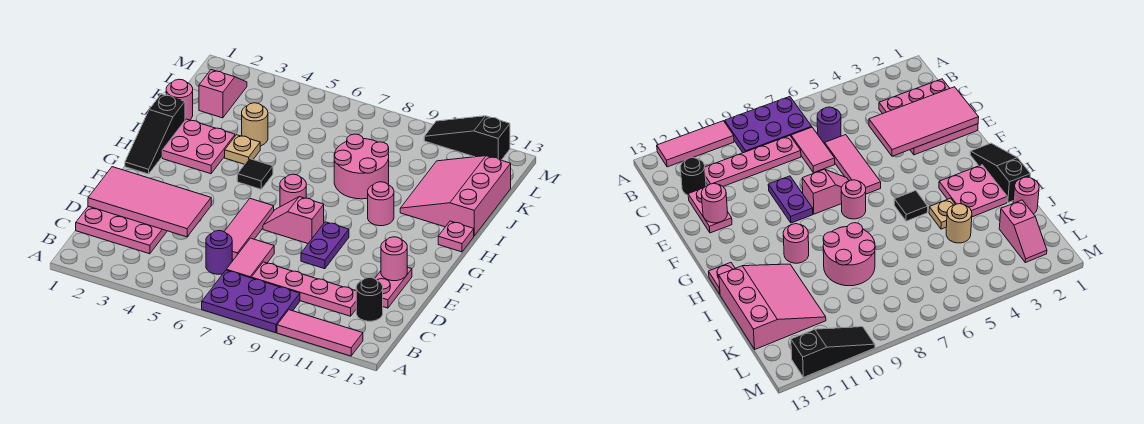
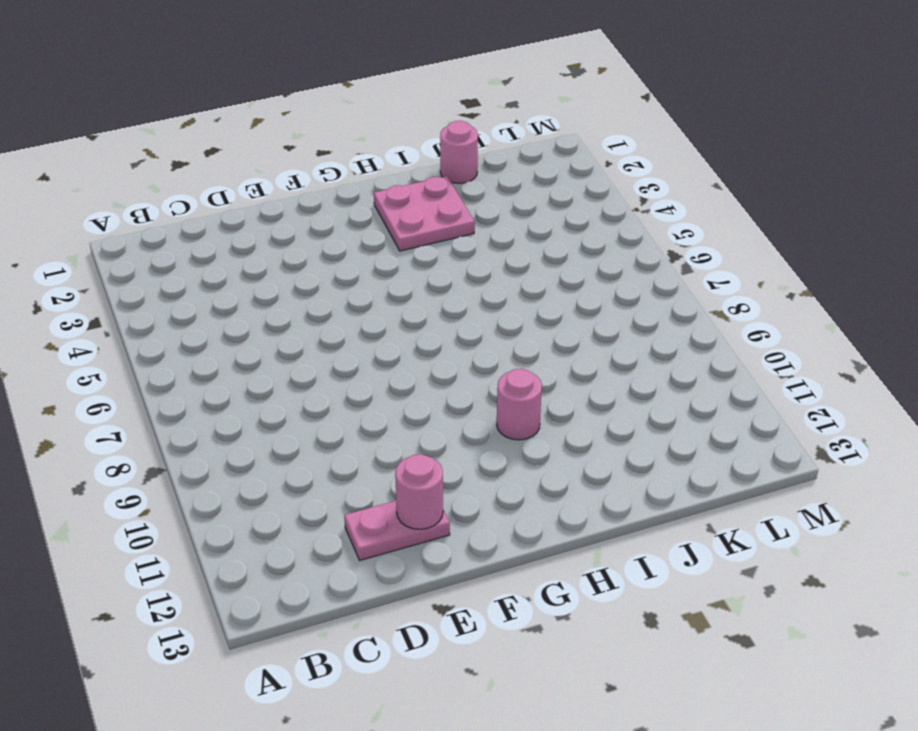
none -> purple plate A7:B9 level 1
none -> pink tile A10:A12 level 1
none -> pink plate C1:E3 level 1

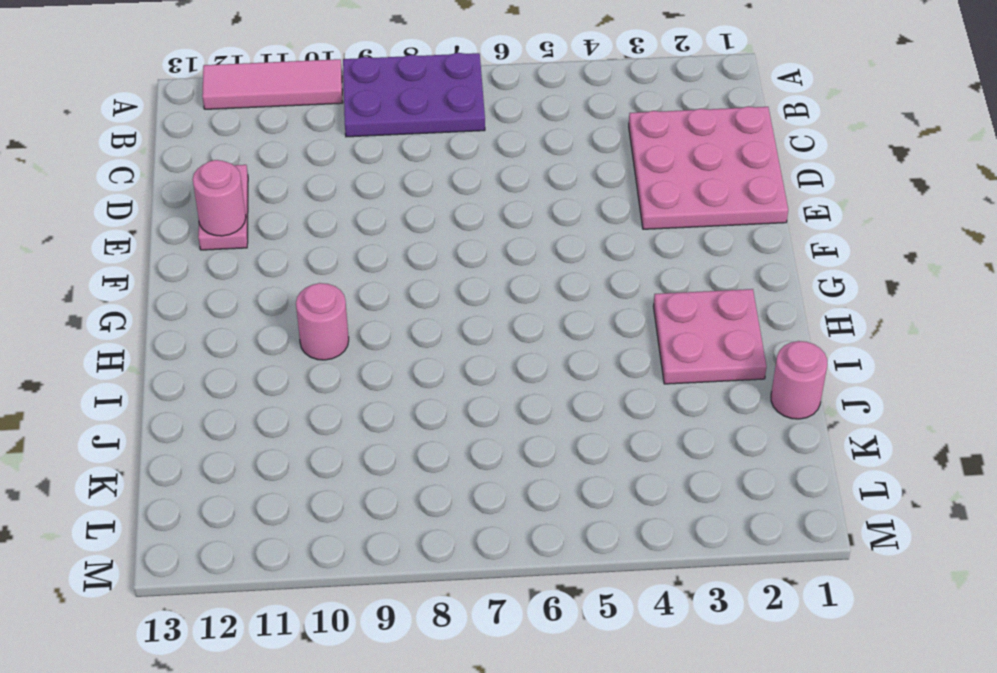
none -> purple round brick C6 level 1
none -> pink tile C7:D7 level 1
none -> pink plate C8:C11 level 1

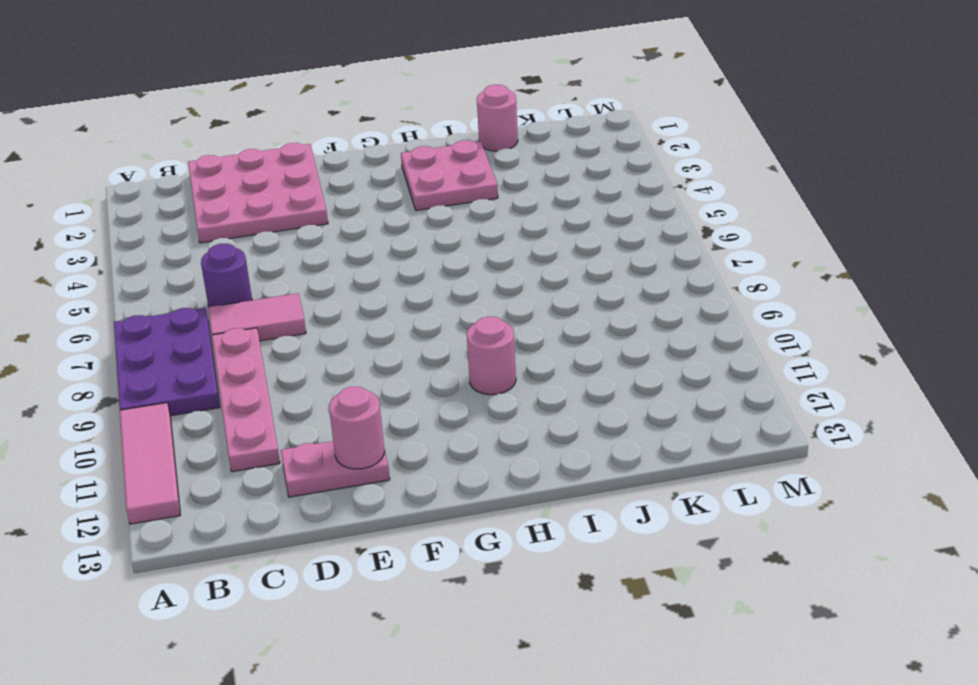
none -> black round brick C12 level 1
none -> pink tile D6:F6 level 1
none -> purple plate E9:F9 level 1

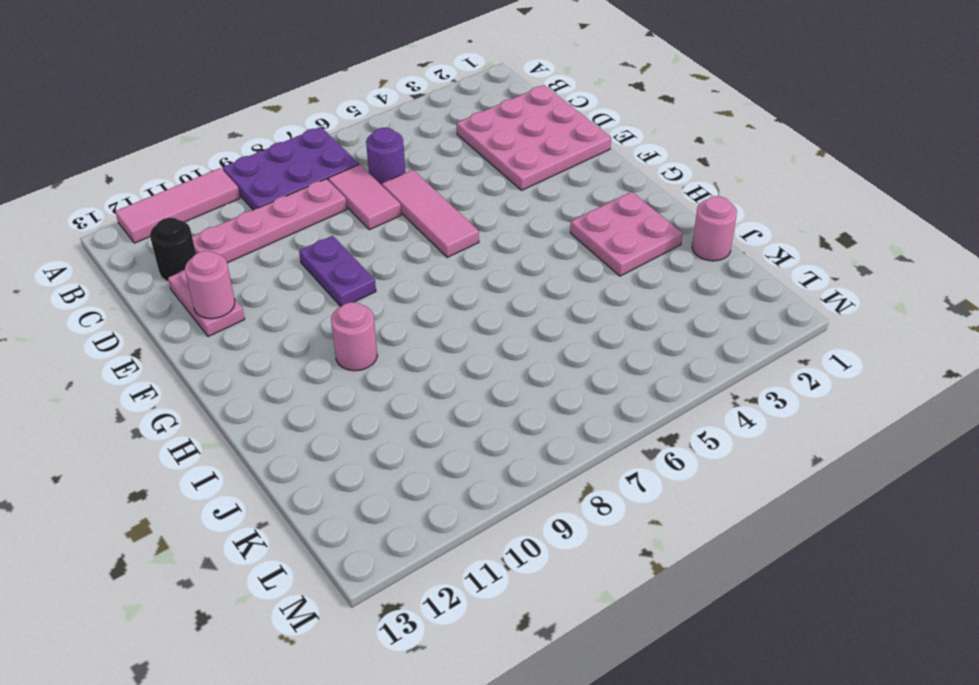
none -> pink slope F7:F8 level 1 top 8
none -> black slope G1:I1 level 1 top I
none -> pink round brick G7 level 1

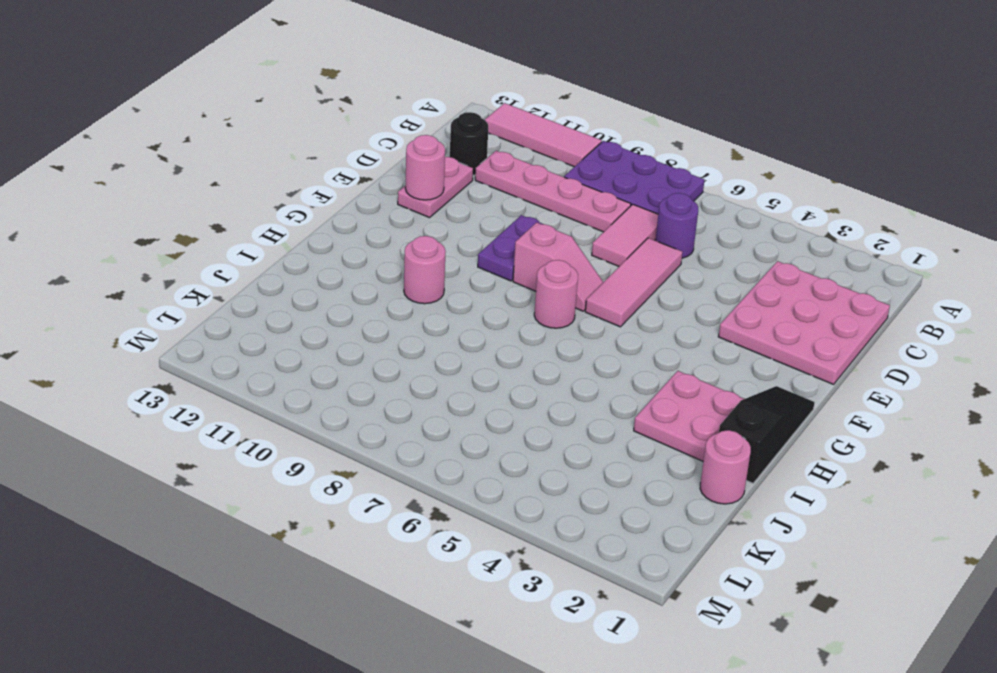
none -> black tile H5 level 1
none -> pink plate H13 level 1
none -> tan plate I4 level 1

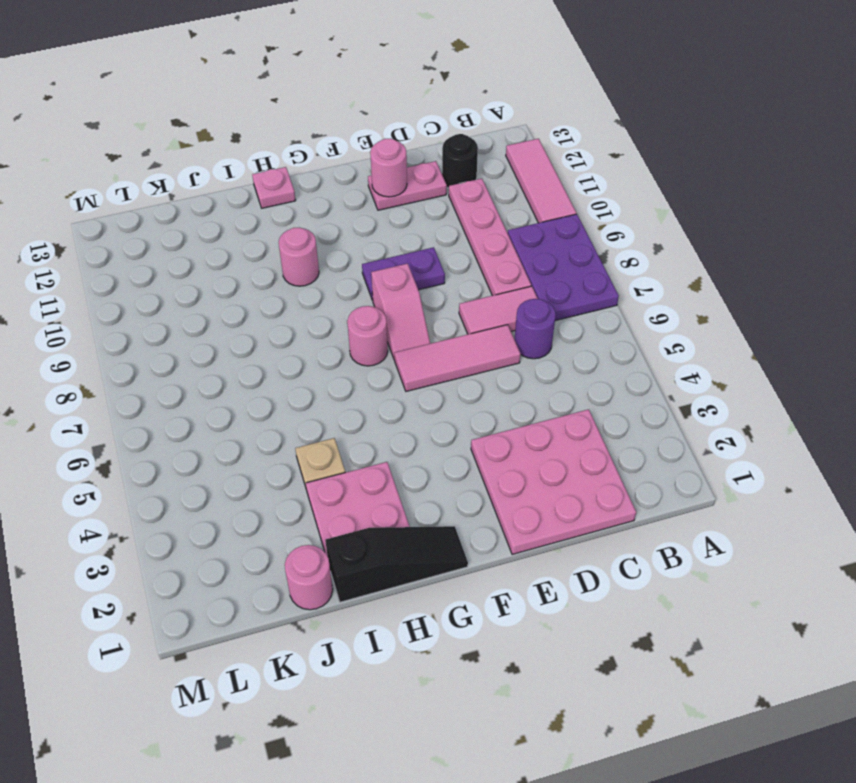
none -> black tile H5 level 1
none -> pink round brick I8:J9 level 1
none -> pink slope I11:K13 level 1 top 13

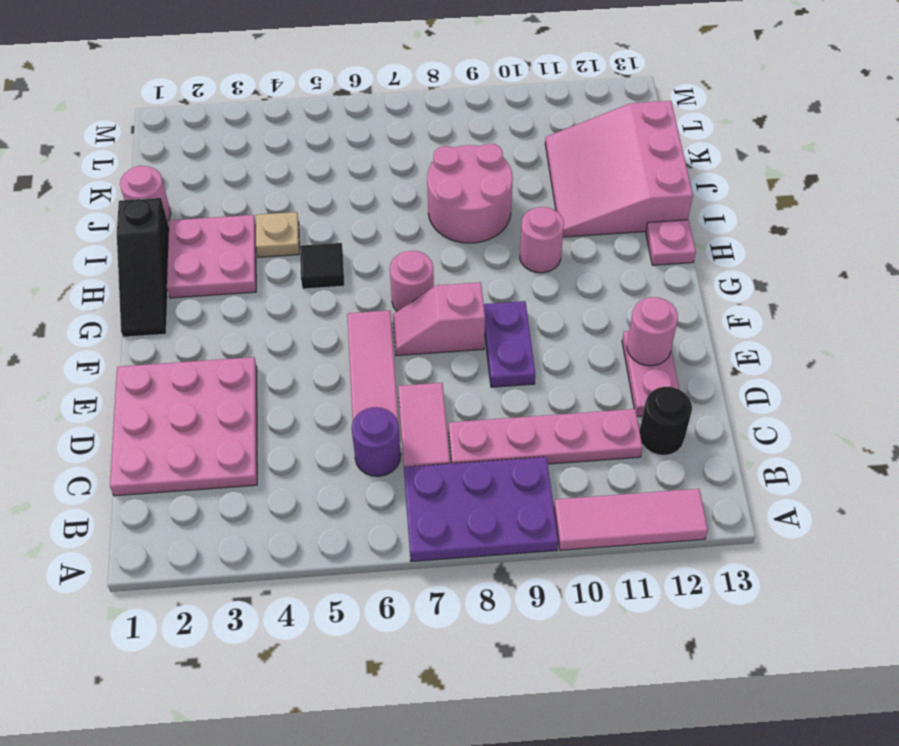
none -> tan round brick J4 level 1
none -> pink slope K2:L2 level 1 top K
none -> black slope M10:M12 level 1 top 12

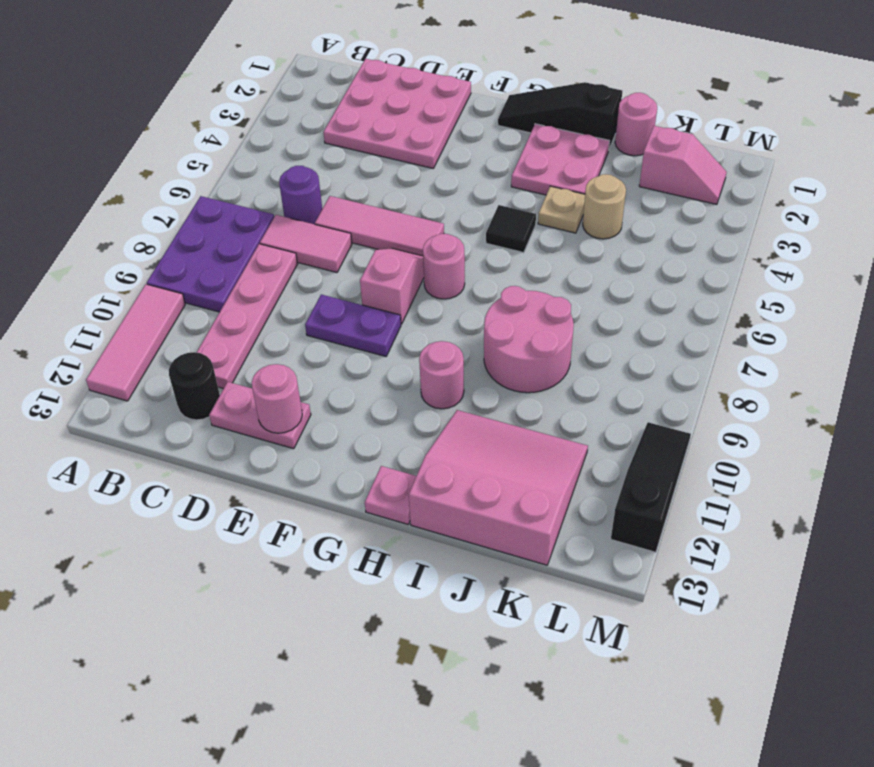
none -> pink tile D1:E4 level 2

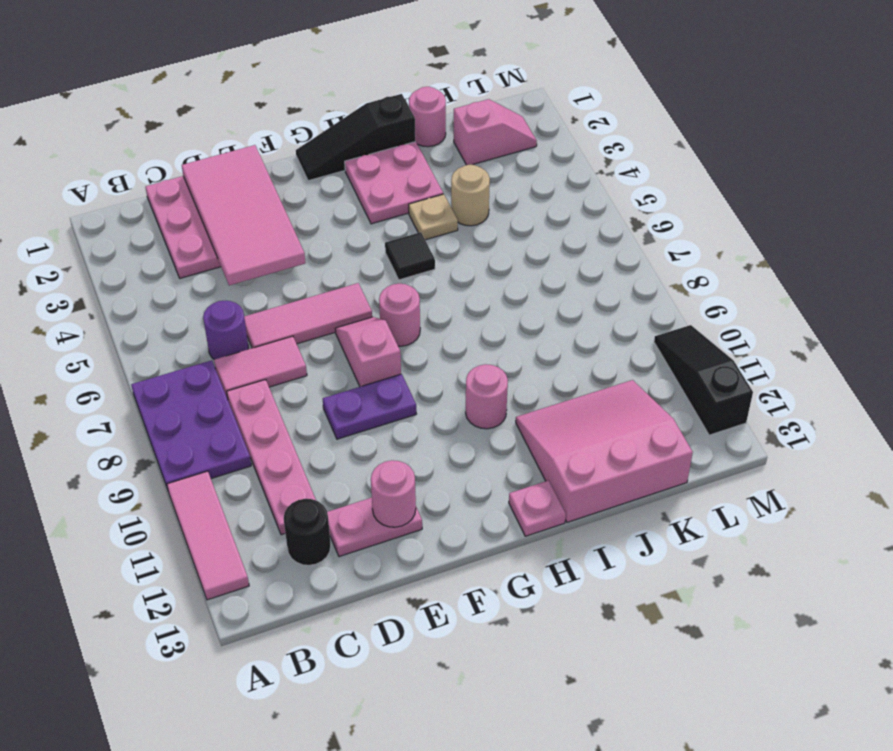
none -> pink round brick I8:J9 level 1

